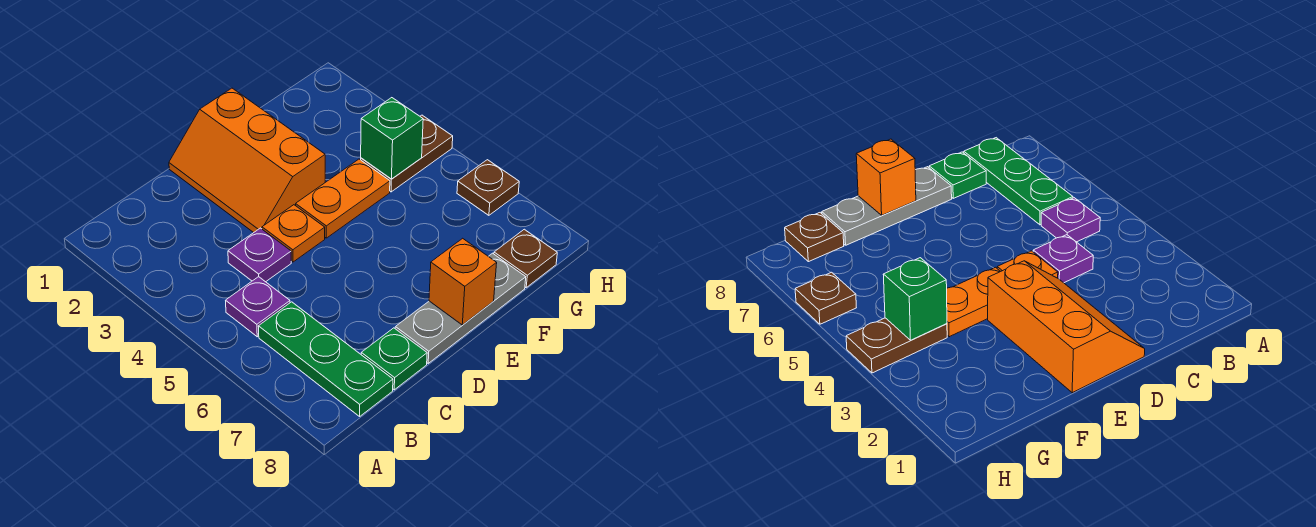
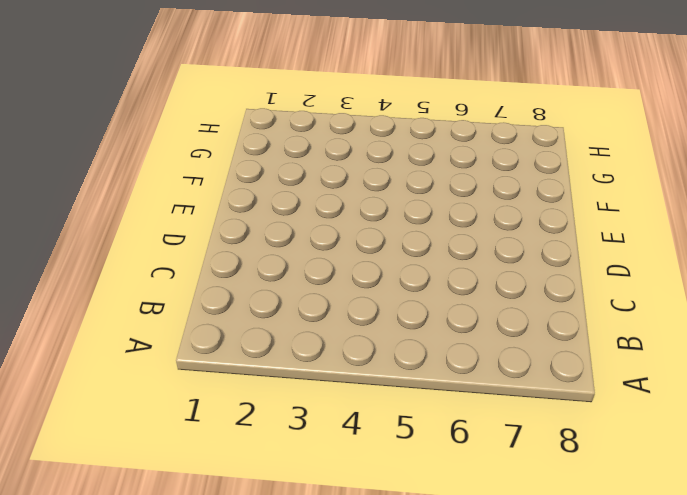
none -> purple plate B5 level 1
none -> green plate B6:B8 level 1
none -> purple plate C4 level 1

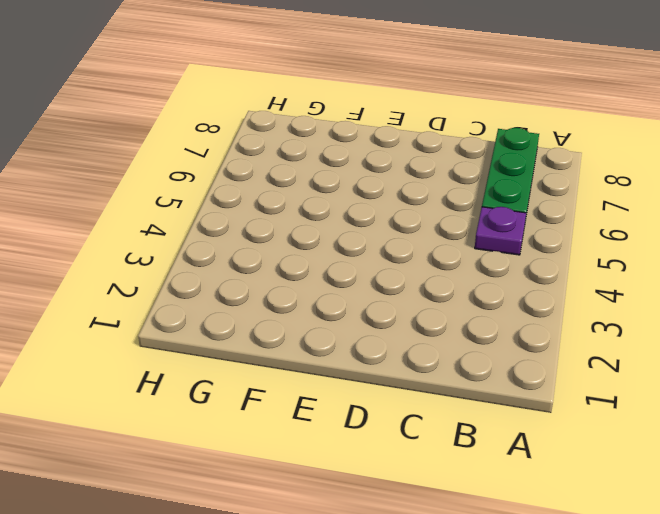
none -> purple plate C4 level 1
none -> green plate C8 level 1
none -> orange slope D1:E3 level 1 top E

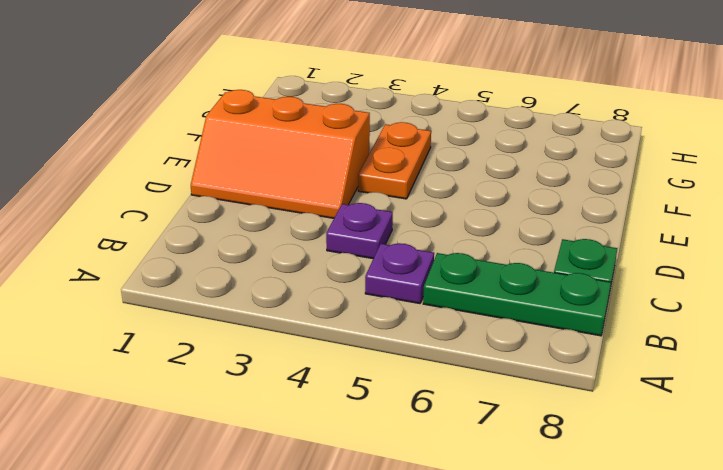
none -> orange plate D4 level 1
none -> grey plate D8:F8 level 1
none -> brown plate G4:H4 level 1

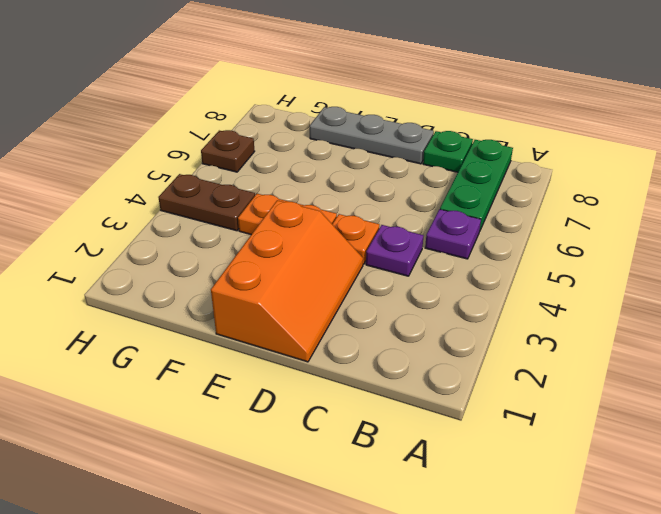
none -> brown plate G8 level 1
none -> orange brick E8 level 2
none -> green brick G4 level 2

